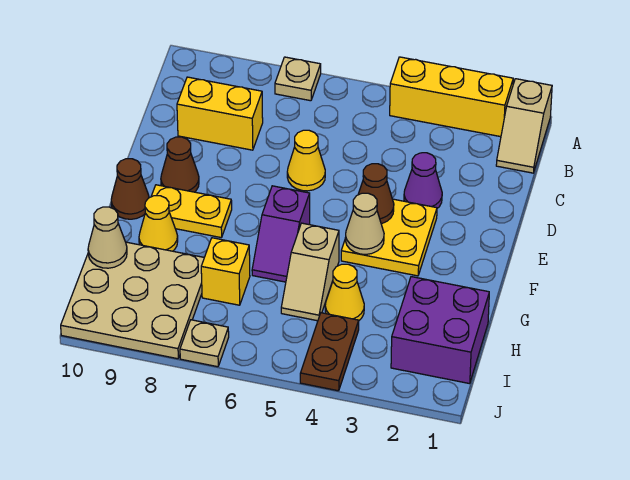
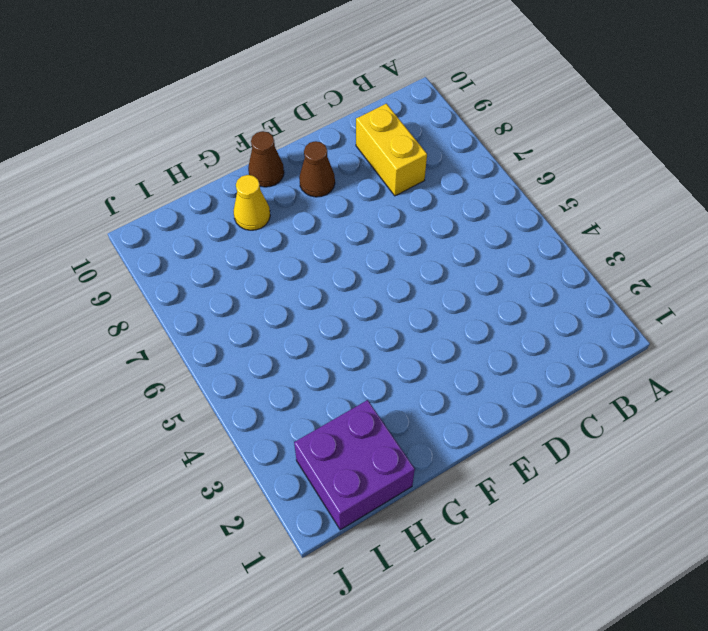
none -> tan slope A1:B1 level 1 top A
none -> yellow brick A2:A4 level 1
none -> tan plate A7 level 1

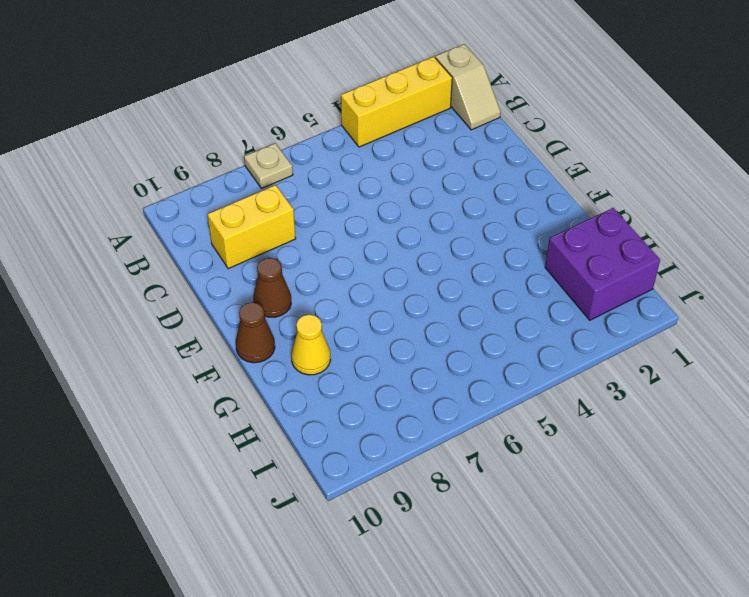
none -> purple cone D3 level 1
none -> yellow cone D6 level 1
none -> yellow plate E3:F4 level 1

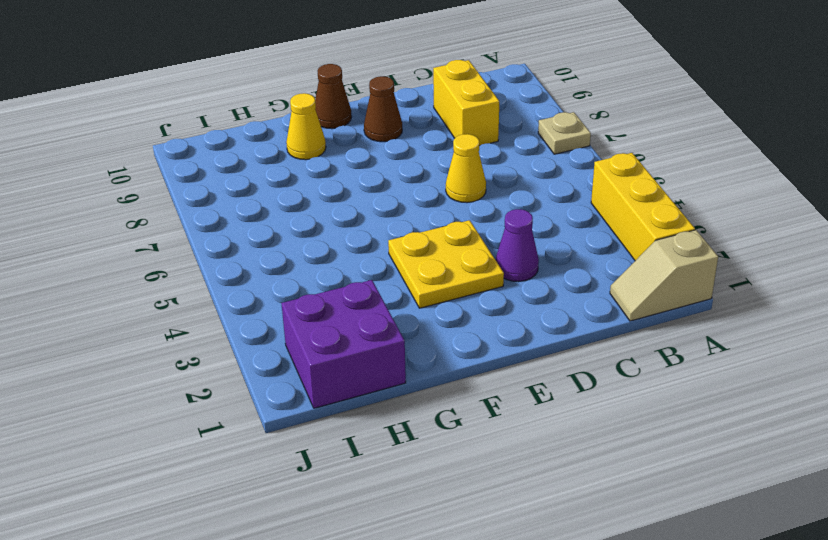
none -> purple slope F6:G6 level 1 top F
none -> yellow plate F8:F9 level 1
none -> tan slope G5:H5 level 1 top G

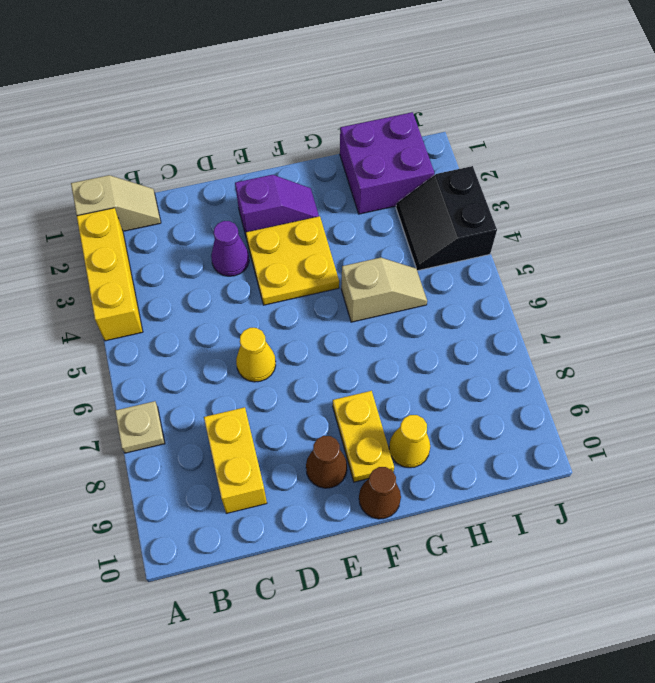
purple slope E2:F2 level 1 top E -> purple slope F6:G6 level 1 top F
black slope I3:J4 level 1 top J -> brown plate I4:J4 level 1
none -> yellow cone H4 level 1
none -> yellow brick H7 level 1
none -> tan plate H8:J10 level 1

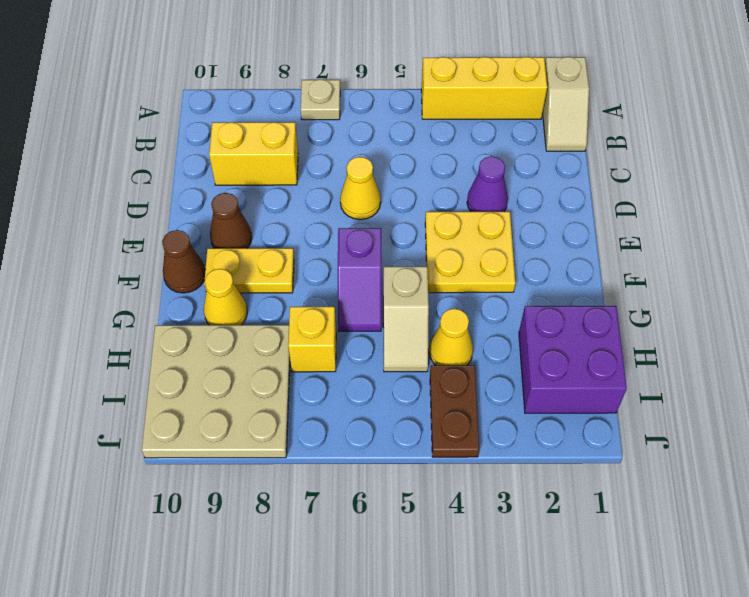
none -> tan plate J7 level 1
none -> brown cone E4 level 2
none -> tan cone F4 level 2

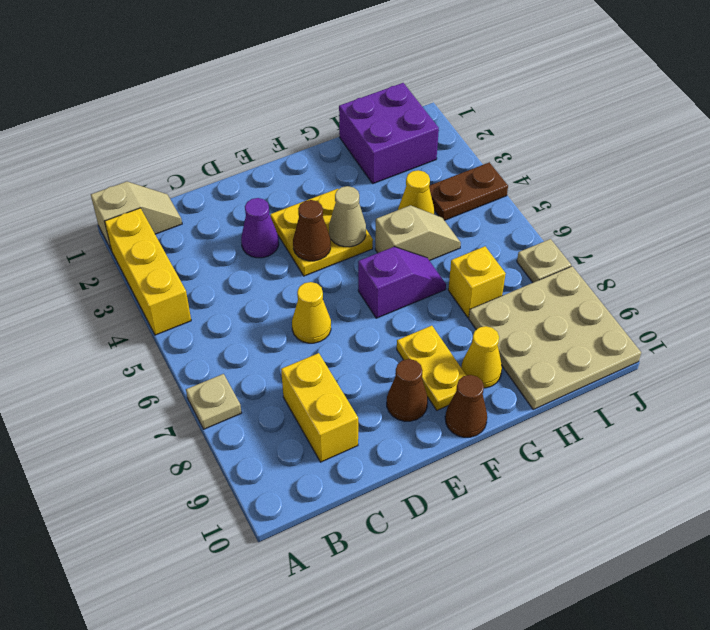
none -> tan cone H10 level 2

